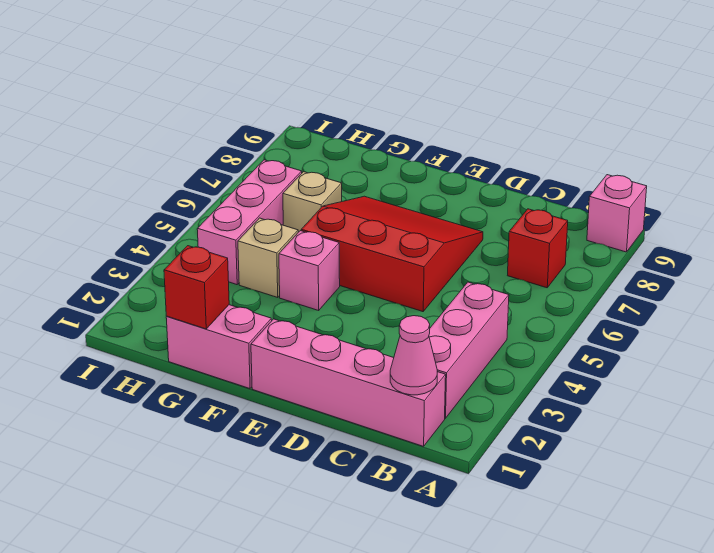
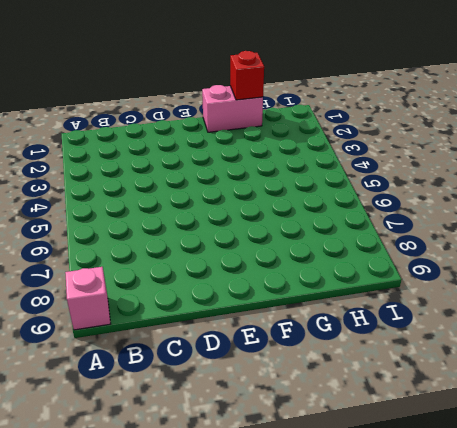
none -> pink brick B1:E1 level 1
none -> pink brick B2:B4 level 1
none -> red brick B7 level 1

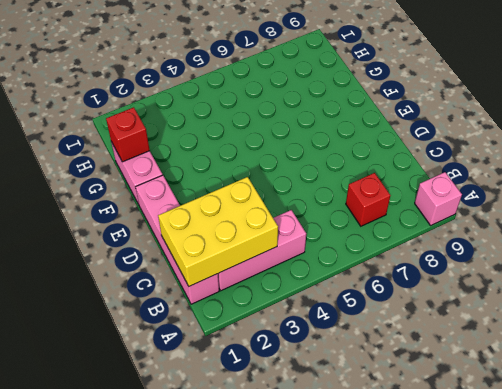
yellow brick B1:C3 level 2 -> pink cone B1 level 2
none -> red slope D5:F7 level 1 top 5
none -> pink brick F4 level 1
none -> tan brick G4 level 1

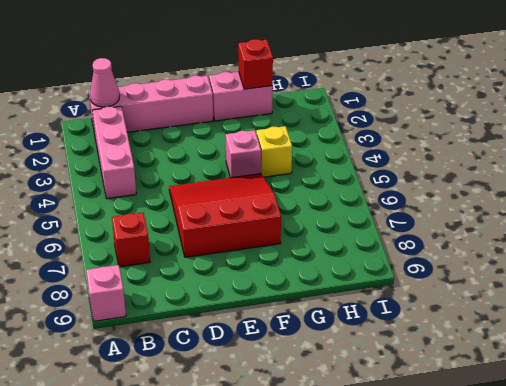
red slope D5:F7 level 1 top 7 -> red slope D5:F7 level 1 top 5
yellow brick G4 level 1 -> tan brick G4 level 1
none -> tan brick G6 level 1
none -> pink brick H4:H6 level 1

